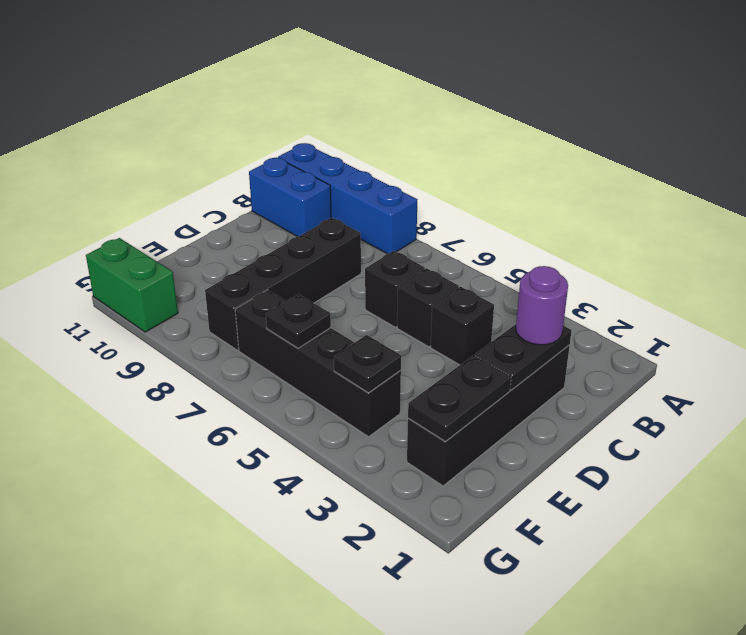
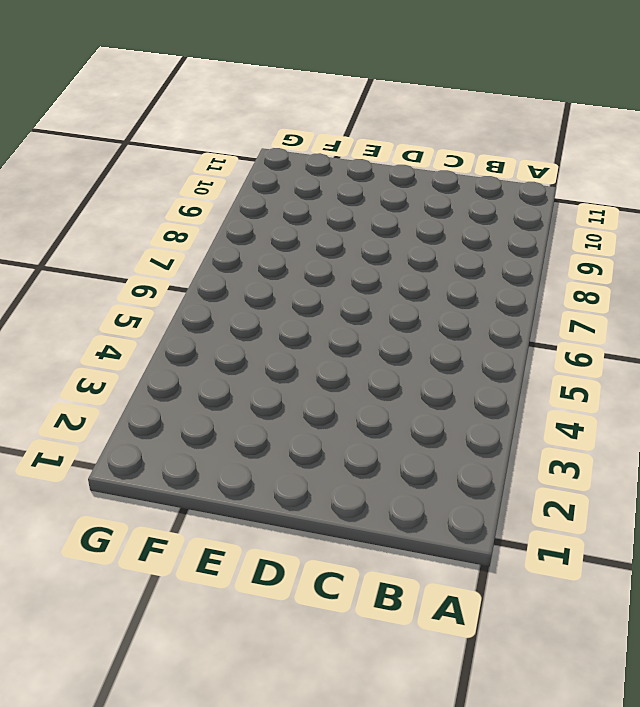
none -> blue brick A8:A11 level 1
none -> blue brick B10:B11 level 1
none -> black brick C2:F2 level 1

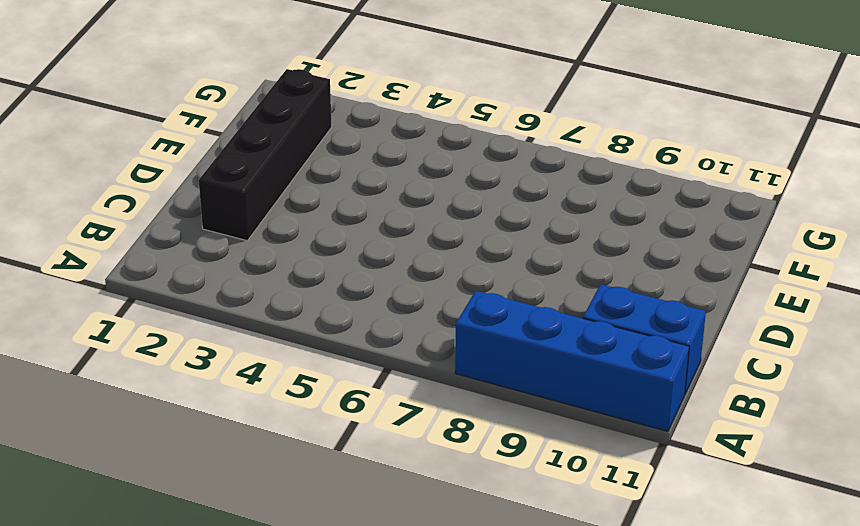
none -> black brick C4 level 1
none -> black brick C5 level 1
none -> black brick C6 level 1

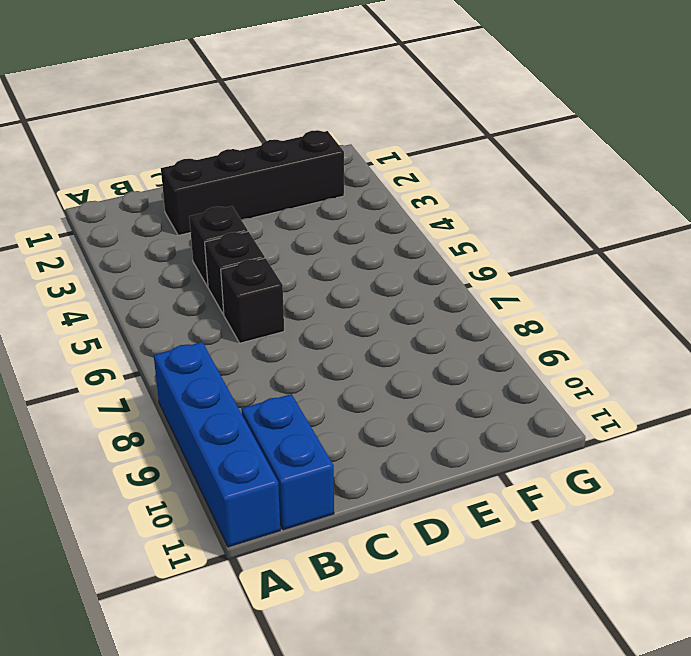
none -> black brick C8:F8 level 1
none -> black brick F4:F7 level 1
none -> green brick G10:G11 level 1

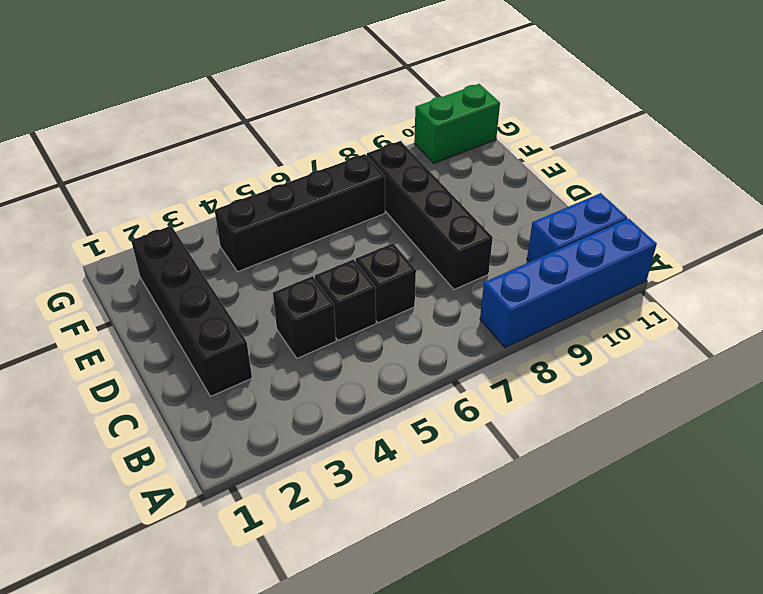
none -> black plate C2:D2 level 2
none -> black plate E2:F2 level 2
none -> black plate F4 level 2

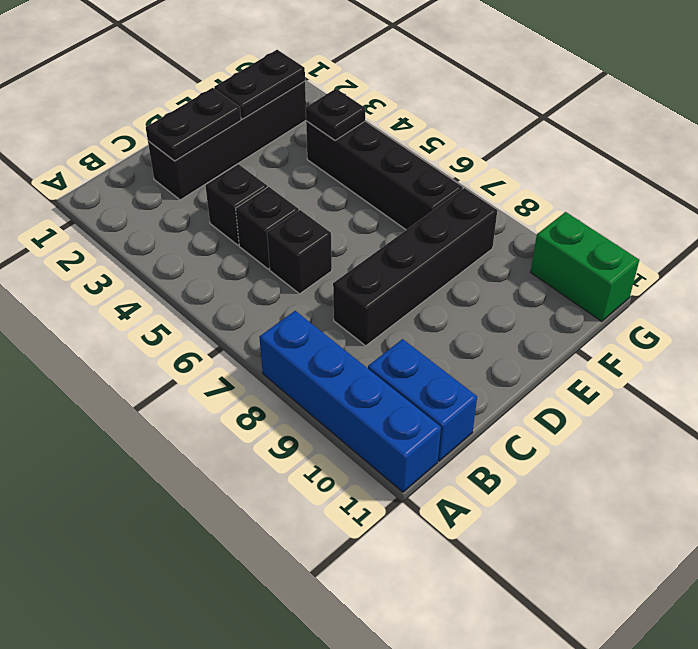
none -> black plate F6 level 2
none -> purple round brick C2 level 3

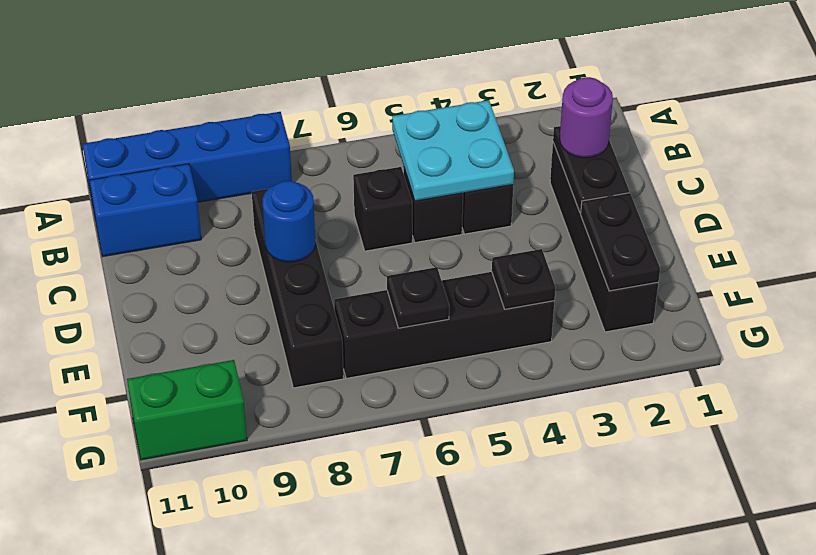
cyan plate B4:C5 level 2 -> none
blue round brick D8 level 2 -> none

